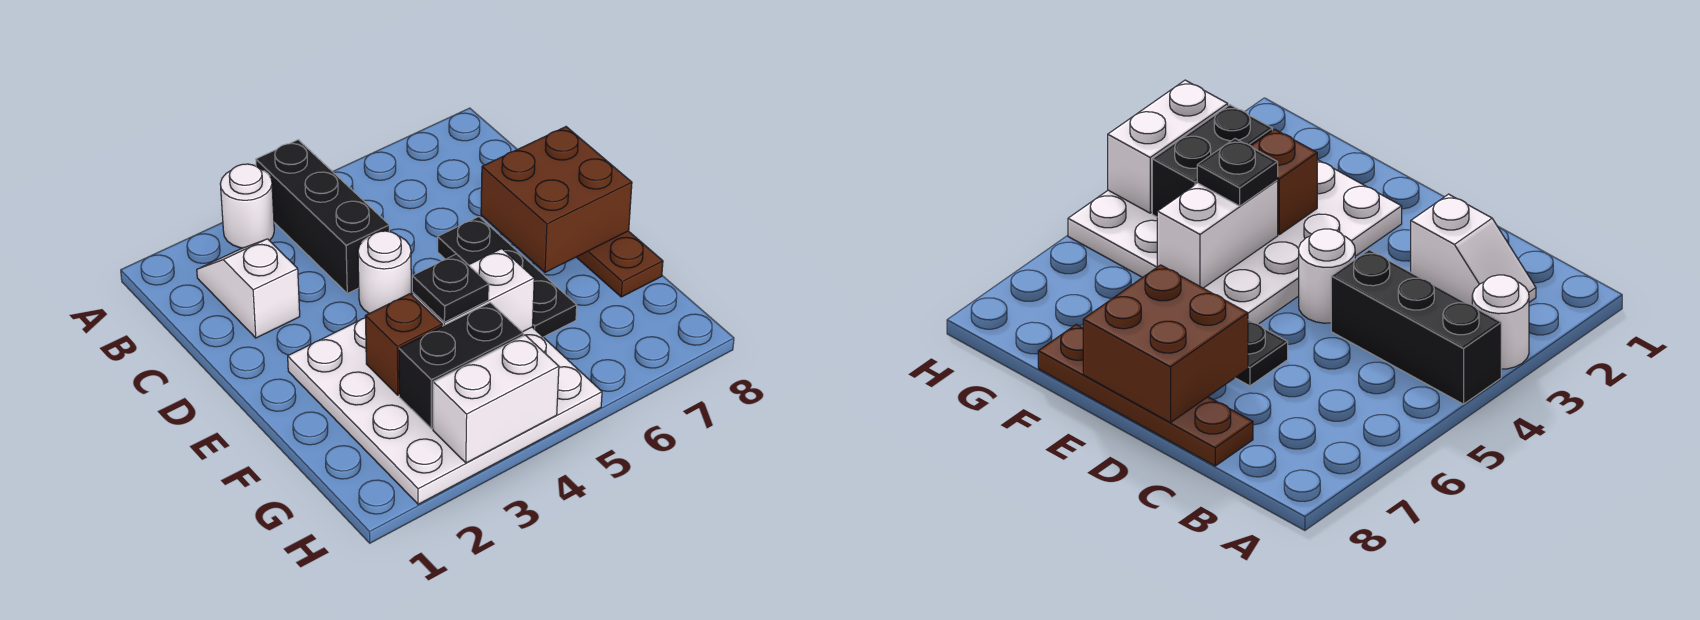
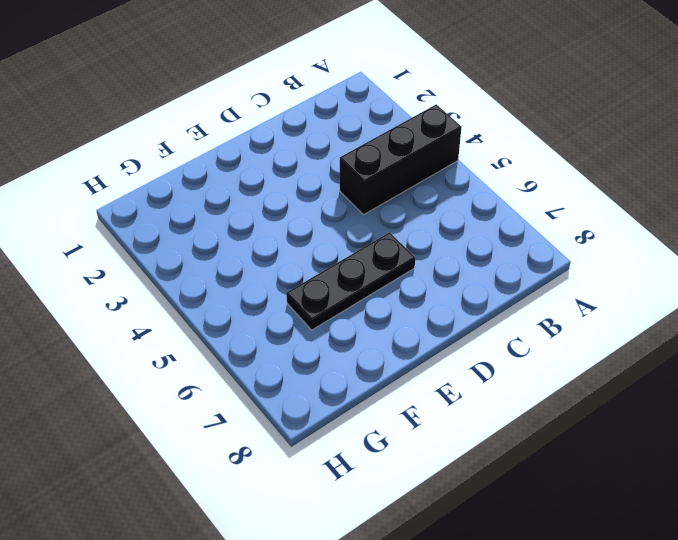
none -> white round brick A3 level 1
none -> white slope B2:C2 level 1 top C
none -> brown plate C8:F8 level 1

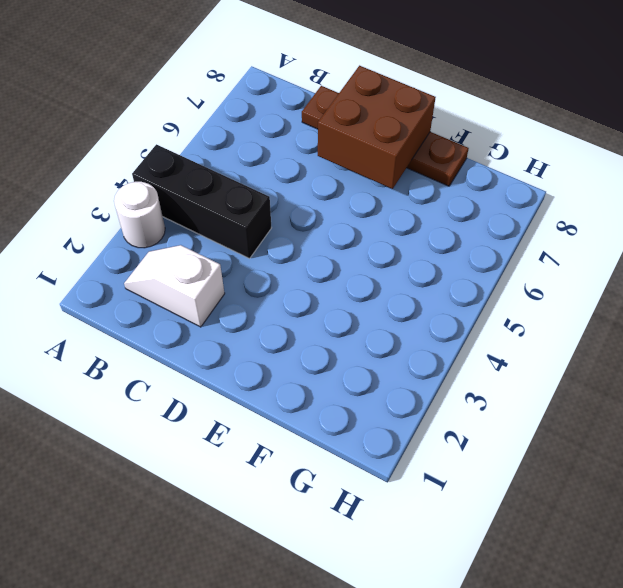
none -> white round brick D4 level 1
none -> black plate D6:F6 level 1
none -> white plate E2:H5 level 1

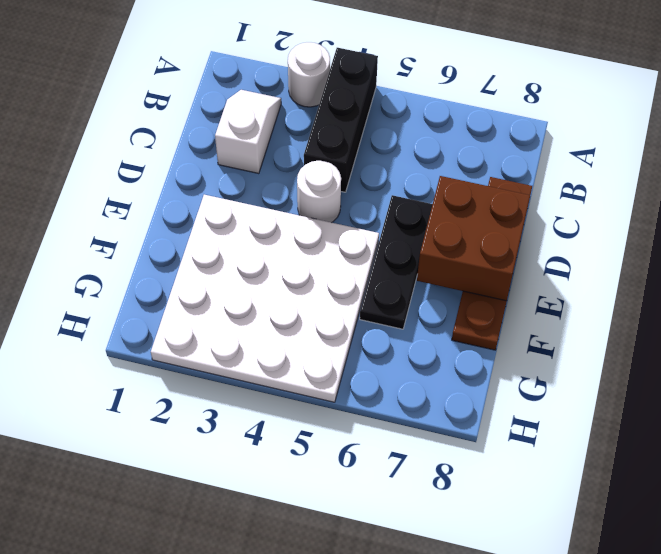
none -> brown brick F3 level 2
none -> white brick F4:F5 level 2
none -> black brick G3:G4 level 2

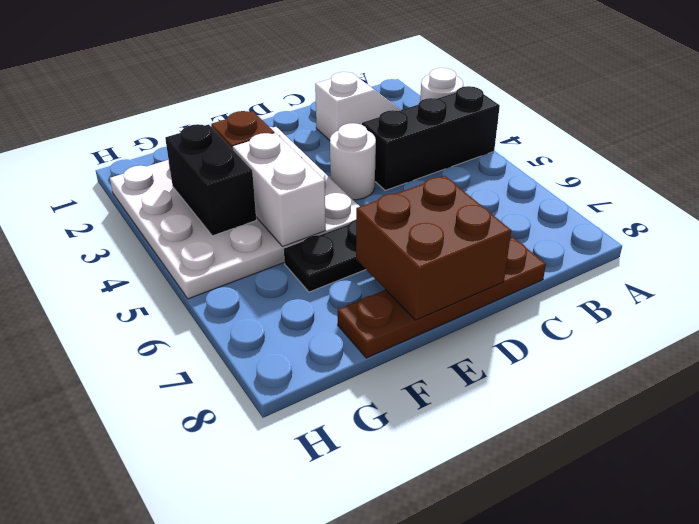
none -> white brick H3:H4 level 2
none -> black plate F4 level 3

